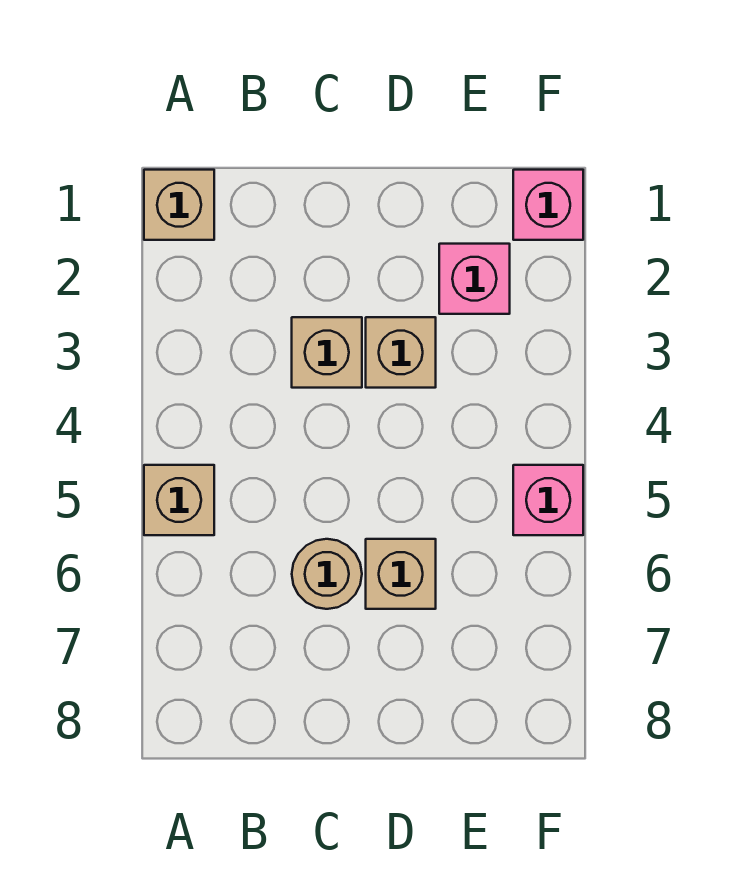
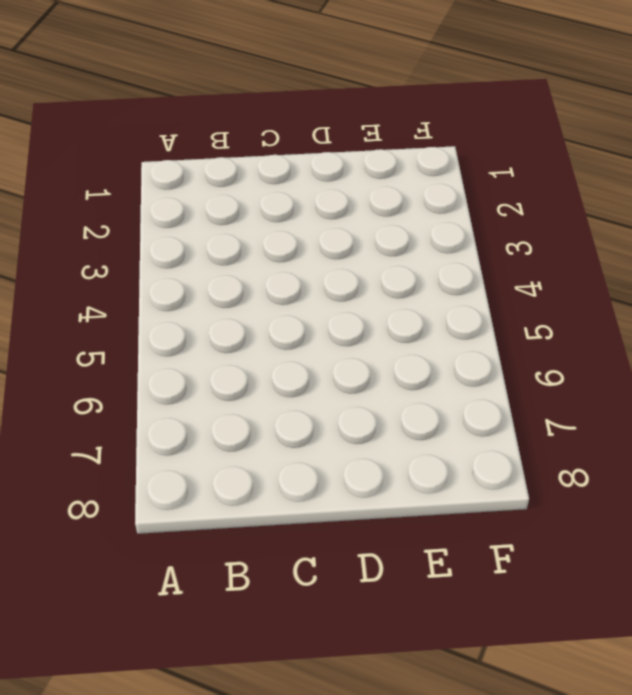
none -> tan brick A1 level 1
none -> tan brick A5 level 1

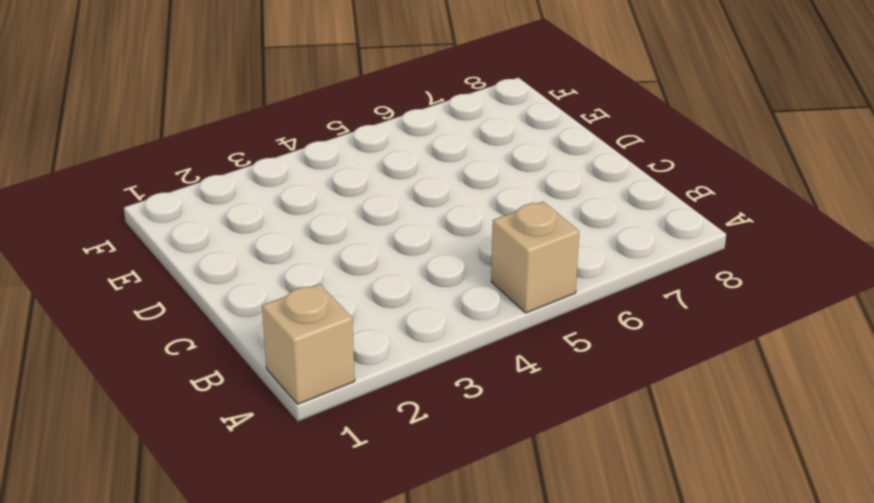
none -> tan brick C3 level 1
none -> tan round brick C6 level 1

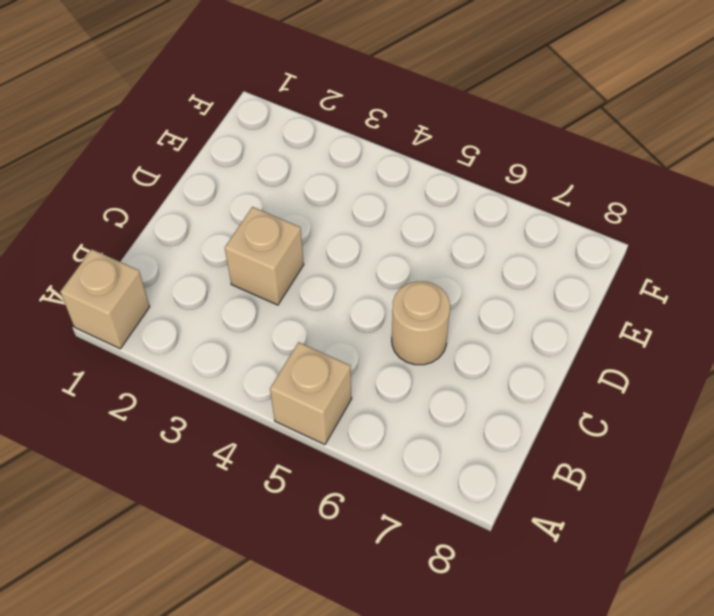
none -> tan brick D3 level 1
none -> tan brick D6 level 1

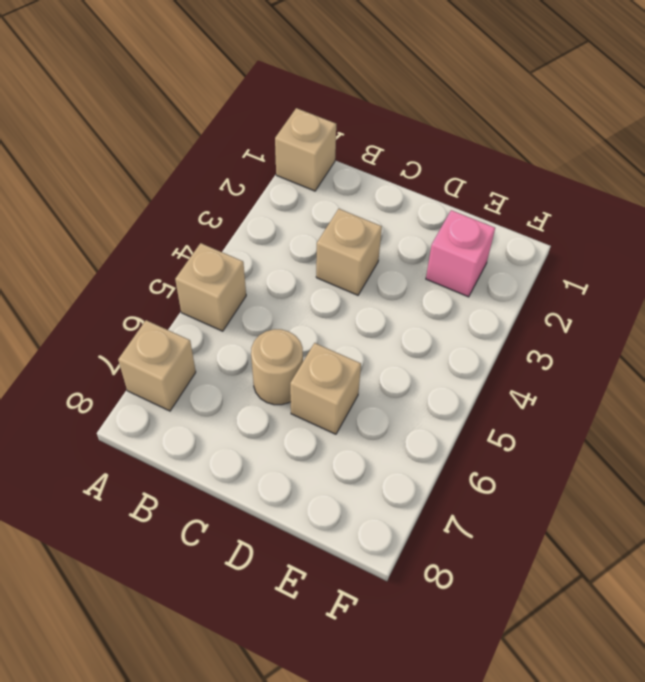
tan brick A7 level 1 -> tan brick D3 level 1
none -> pink brick F1 level 1
none -> pink brick F5 level 1

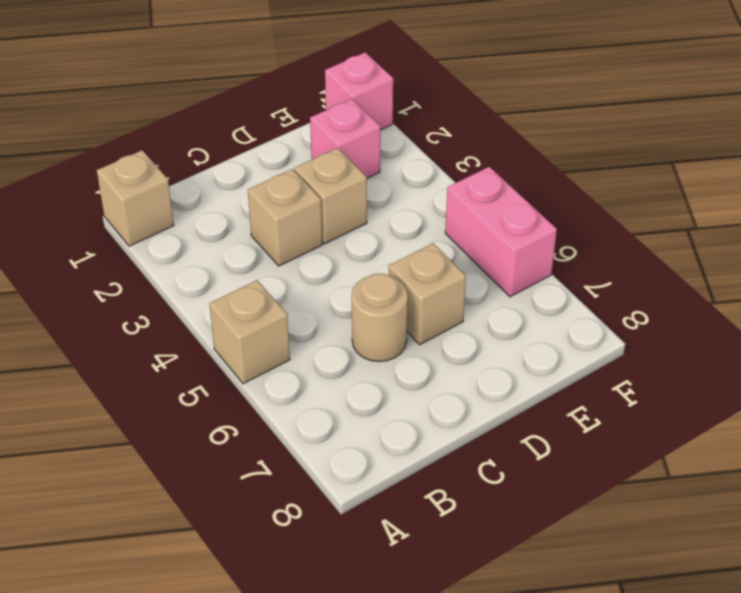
pink brick F5:F6 level 1 -> pink brick F5 level 1

